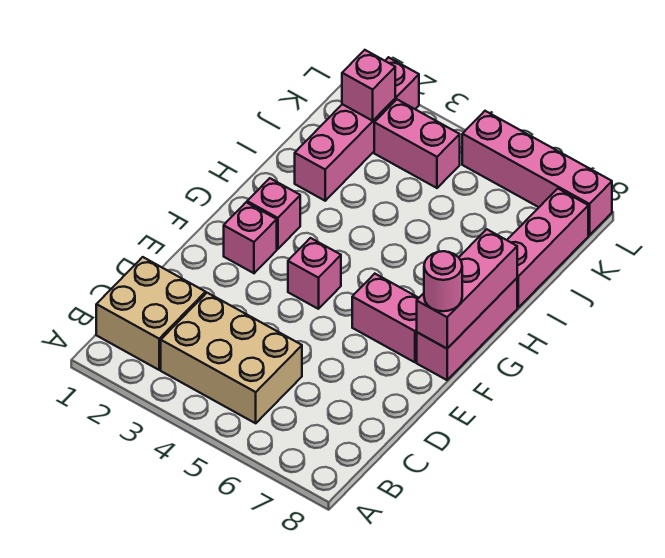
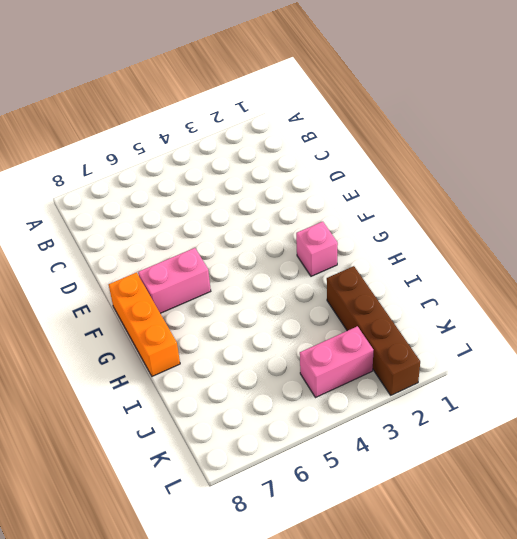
orange brick F8:H8 level 1 -> pink brick F8:H8 level 1
brown brick I2:L2 level 1 -> pink brick I2:L2 level 1
none -> tan brick B1:C2 level 1
none -> tan brick B3:C5 level 1
none -> pink brick F2 level 1

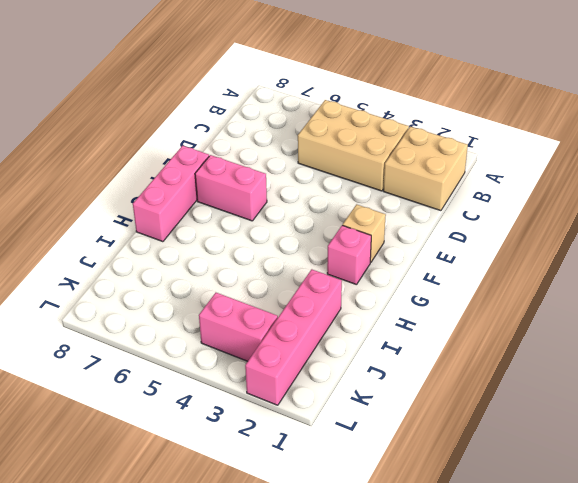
tan brick F2 level 1 -> pink brick F2 level 1
none -> pink brick F4 level 1
none -> pink brick I8:K8 level 1
none -> pink brick L5:L8 level 1

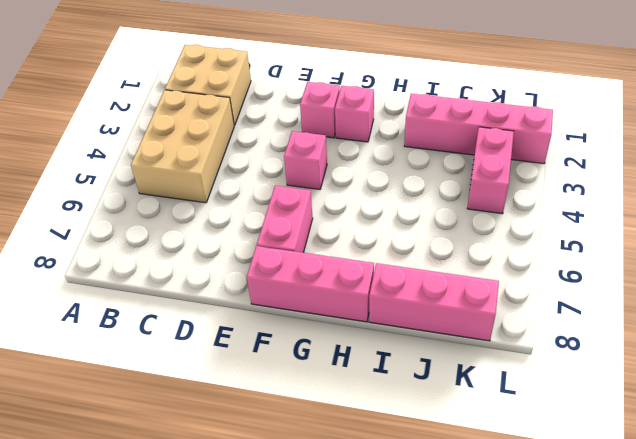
none -> pink brick L5:L8 level 1
none -> pink brick F8:H8 level 2
none -> pink brick K2 level 2

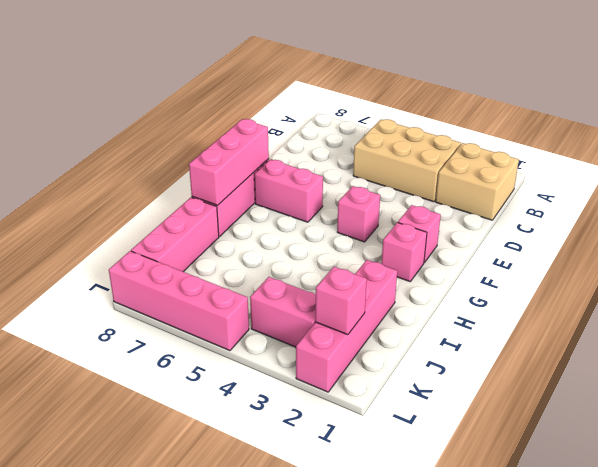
none -> pink round brick F8 level 3

